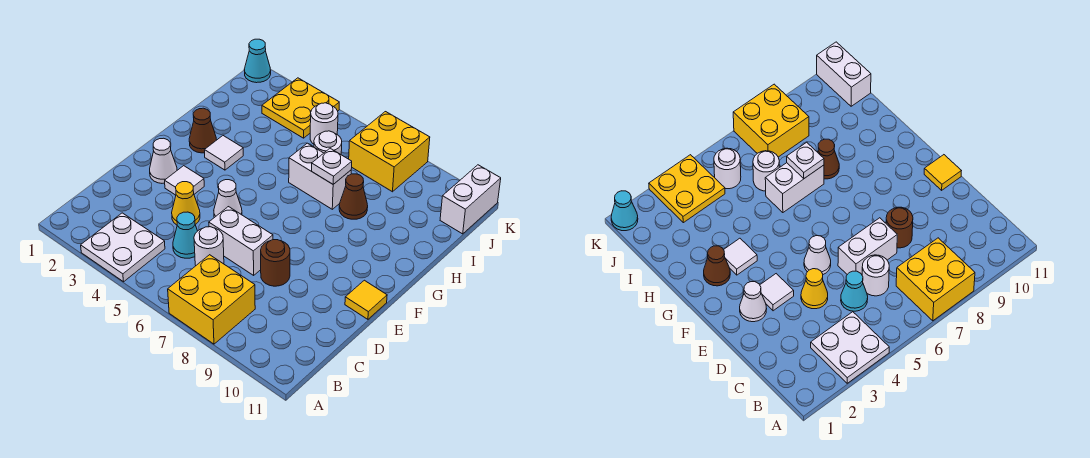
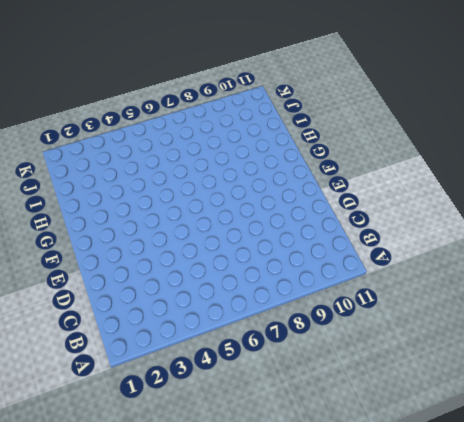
none -> white plate A3:B4 level 1
none -> yellow brick A7:B8 level 1
none -> cyan cone C5 level 1

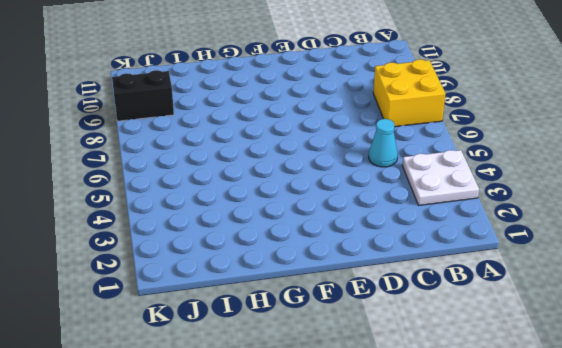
black brick J9:K9 level 1 -> none
none -> white round brick C6 level 1
none -> yellow cone D4 level 1
none -> white brick D6:D7 level 1

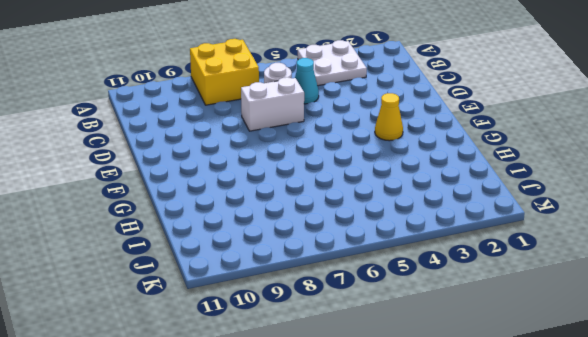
yellow cone F3 level 1 -> yellow cone D4 level 1
none -> brown round brick D8 level 1
none -> white cone E2 level 1
none -> white tile E3 level 1

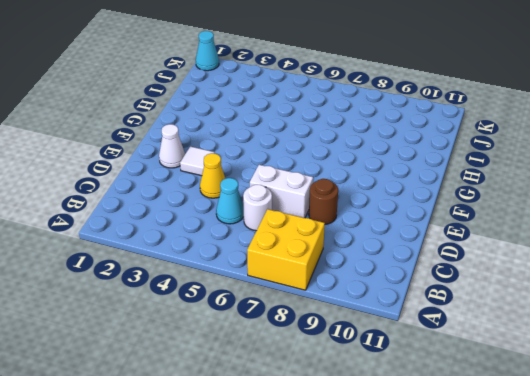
none -> white plate A3:B4 level 1
none -> white cone E5 level 1
none -> yellow tile E11 level 1

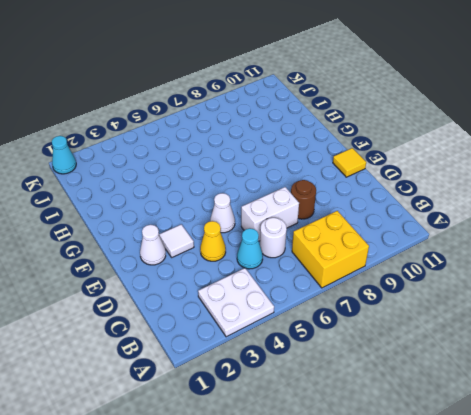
none -> brown cone G2 level 1
none -> white tile G3 level 1
none -> white brick H6:H7 level 1

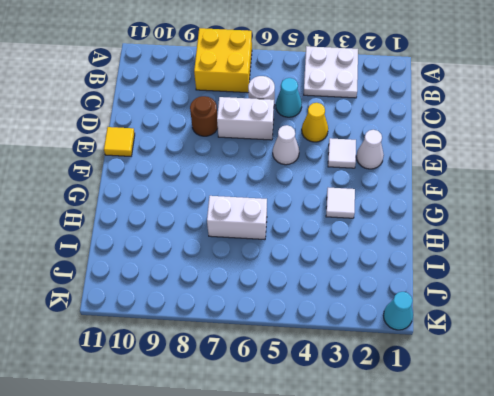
none -> brown cone G2 level 1
none -> brown cone H8 level 1
none -> white round brick I6 level 1

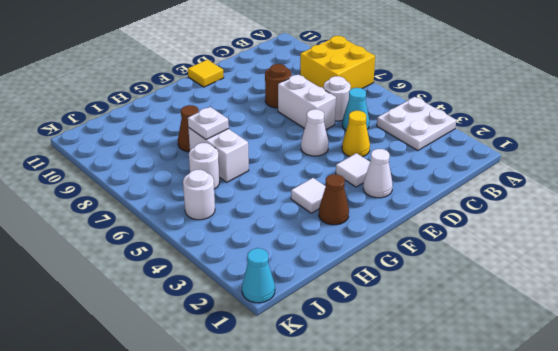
none -> yellow plate J3:K4 level 1
none -> yellow brick J7:K8 level 1
none -> white brick J11:K11 level 1

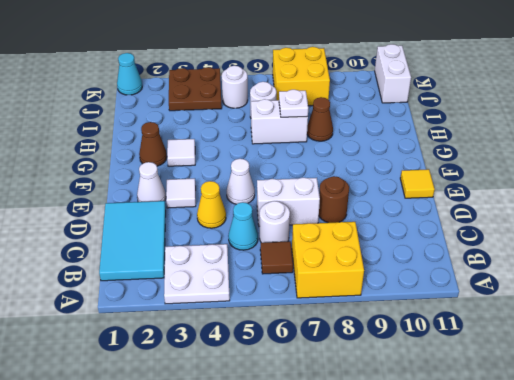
cyan tile B1:D2 level 1 -> none
brown tile B6 level 1 -> none
brown plate J3:K4 level 1 -> yellow plate J3:K4 level 1

